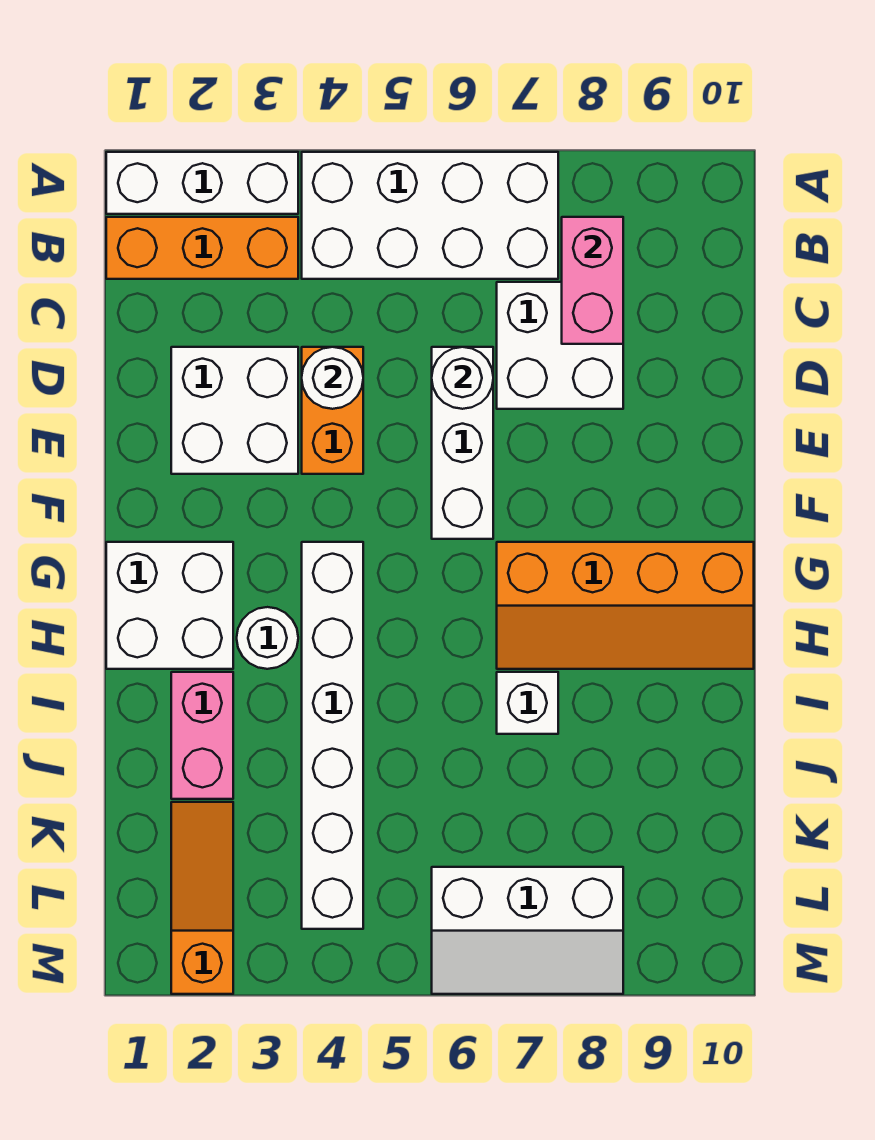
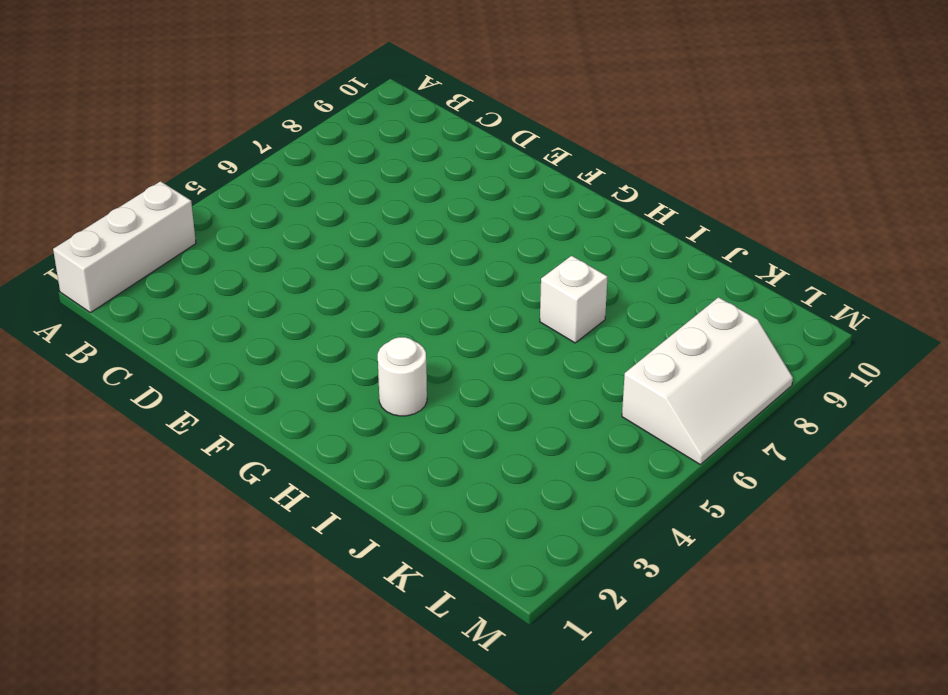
none -> white brick A4:B7 level 1
none -> orange brick B1:B3 level 1
none -> white brick C7:D8 level 1

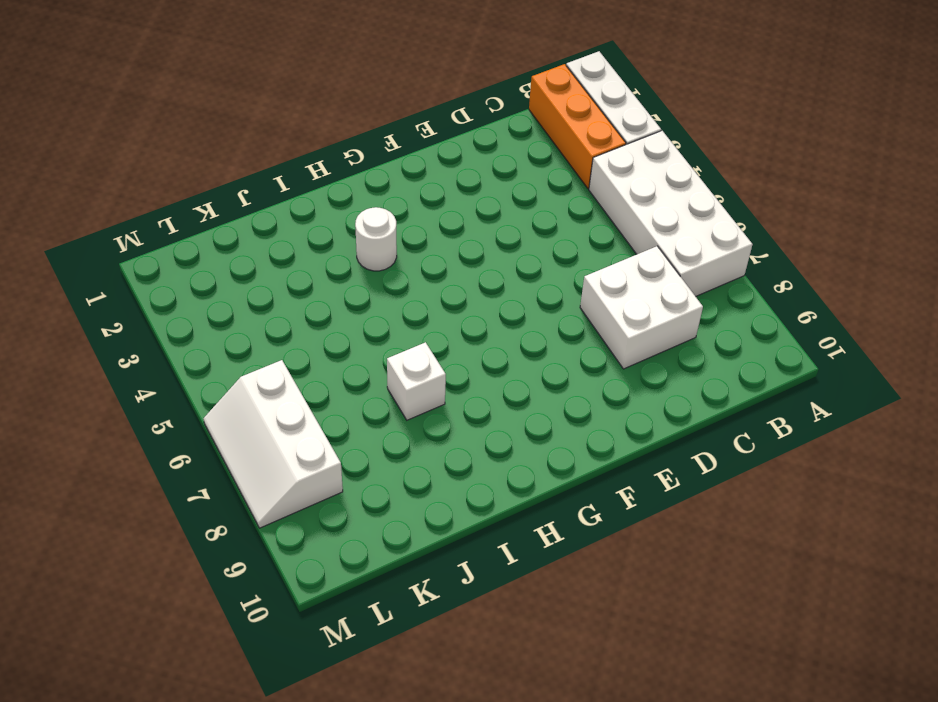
none -> white brick D2:E3 level 1
none -> orange brick D4:E4 level 1
none -> white brick D6:F6 level 1

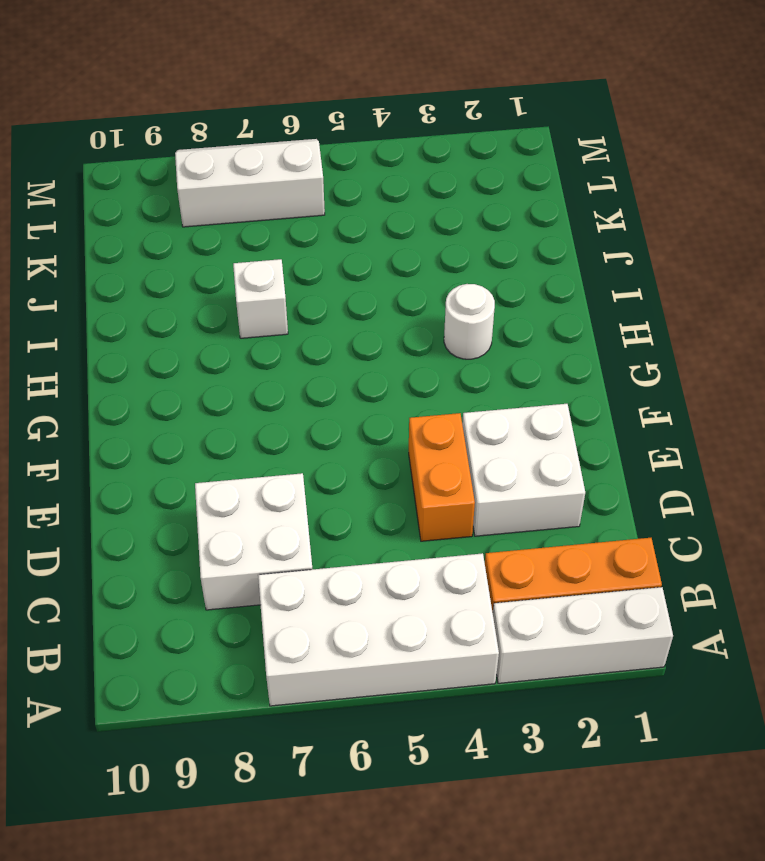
none -> white brick D6:F6 level 1
none -> white brick G1:H2 level 1
none -> white brick G4:L4 level 1

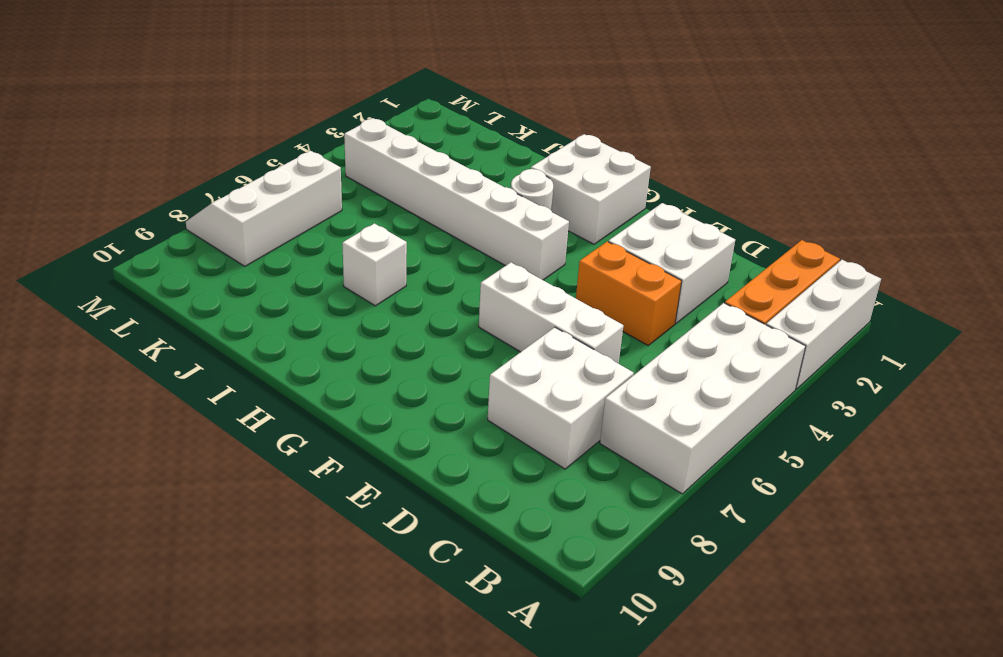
none -> orange slope G7:H10 level 1 top G
none -> pink brick I2:J2 level 1
none -> orange slope K2:M2 level 1 top M

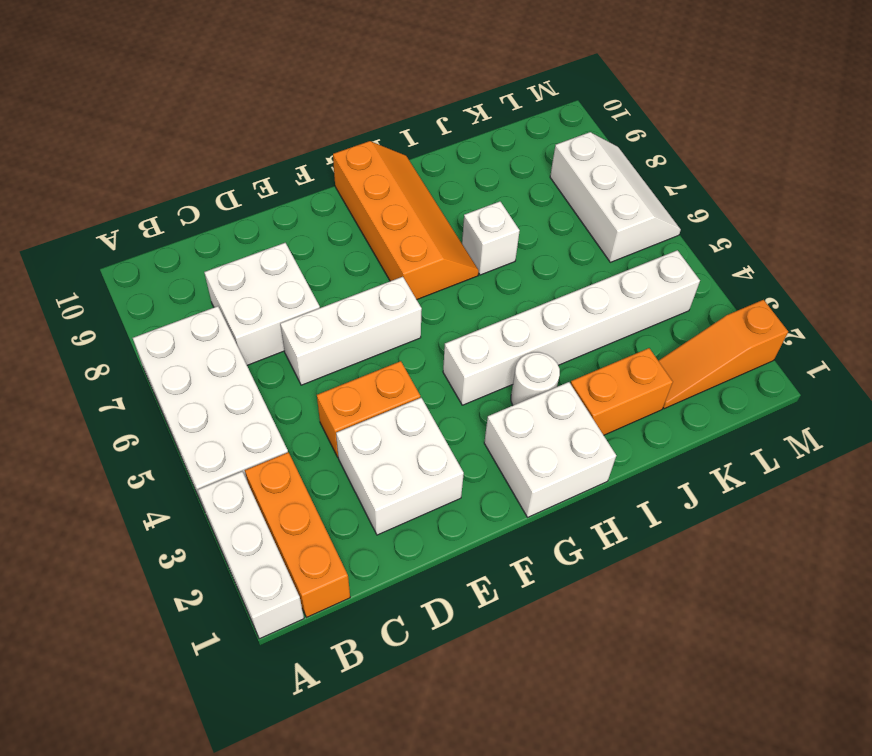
orange brick I2:J2 level 1 -> pink brick I2:J2 level 1
none -> pink brick B8:C8 level 2
none -> white round brick D4 level 2
none -> white round brick D6 level 2

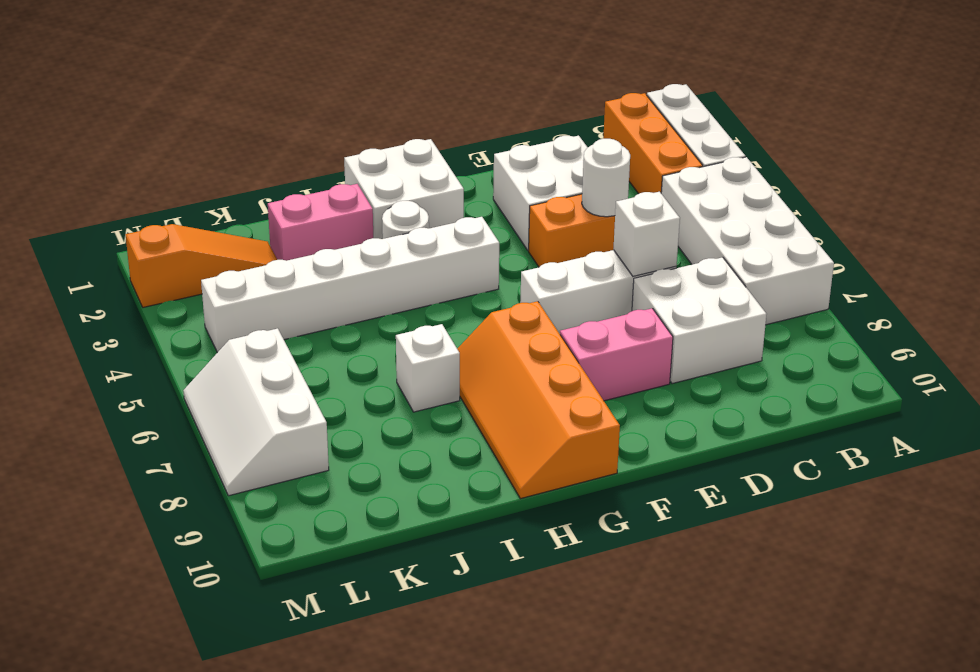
white brick D6 level 2 -> white round brick D6 level 2
pink brick E8:F8 level 1 -> pink brick B8:C8 level 2

